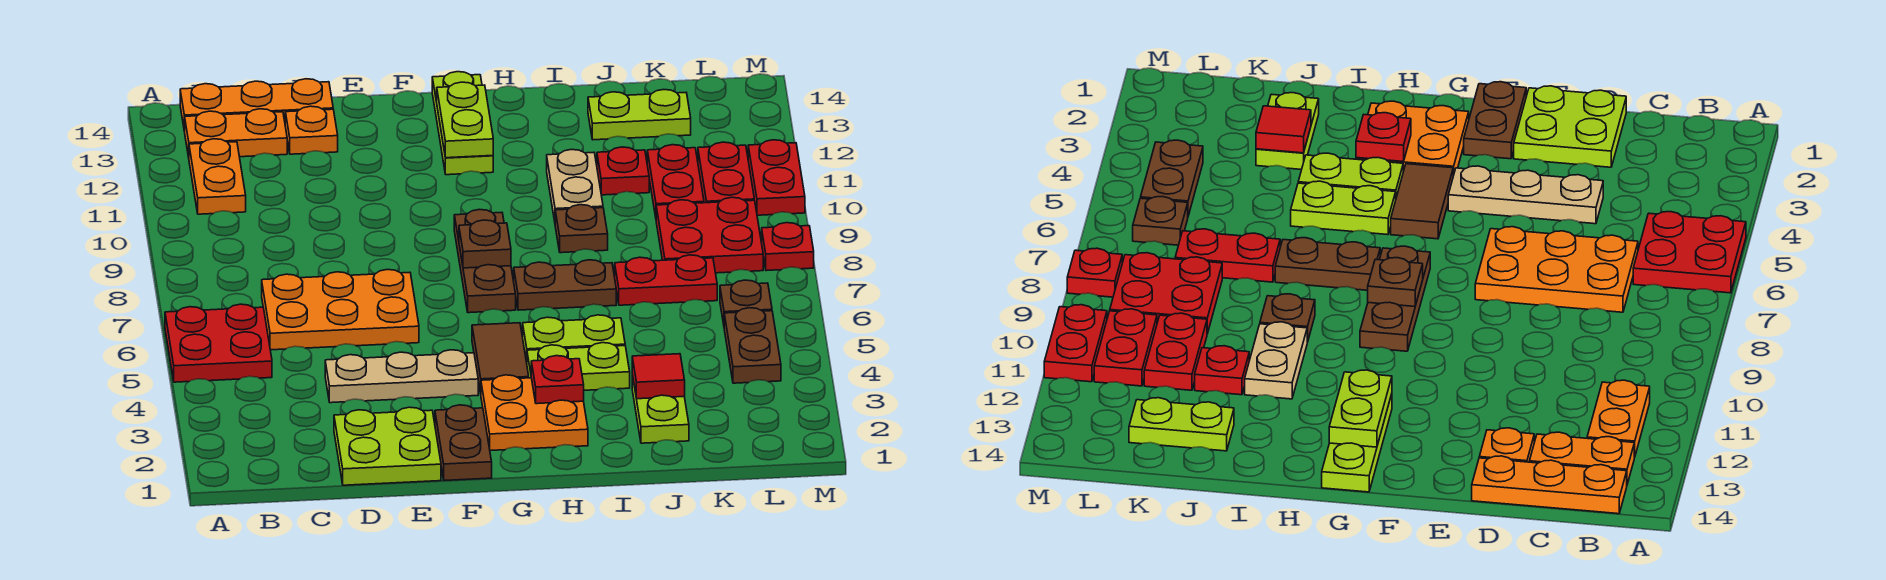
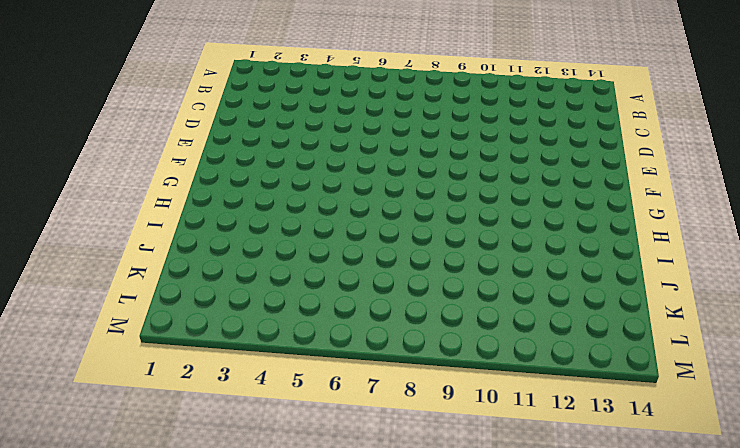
none -> red plate A5:B6 level 1
none -> orange plate B11:B12 level 1
none -> orange plate B13:C13 level 1
none -> orange plate B14:D14 level 1

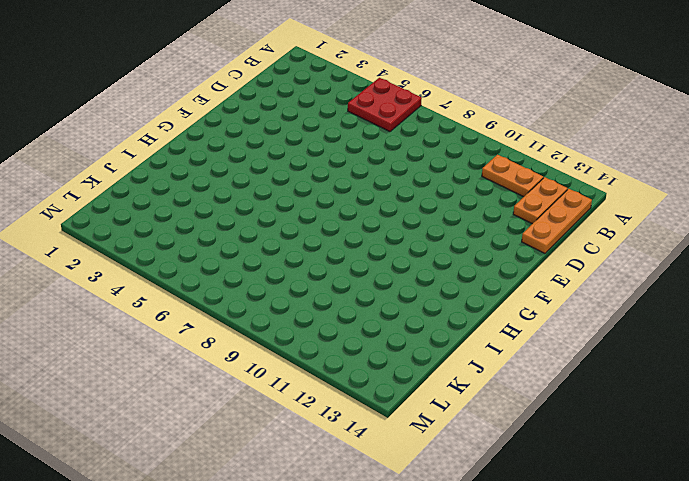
none -> orange plate C6:E7 level 1
none -> lime plate D1:E2 level 1
none -> tan plate D4:F4 level 1
none -> orange plate D13 level 1

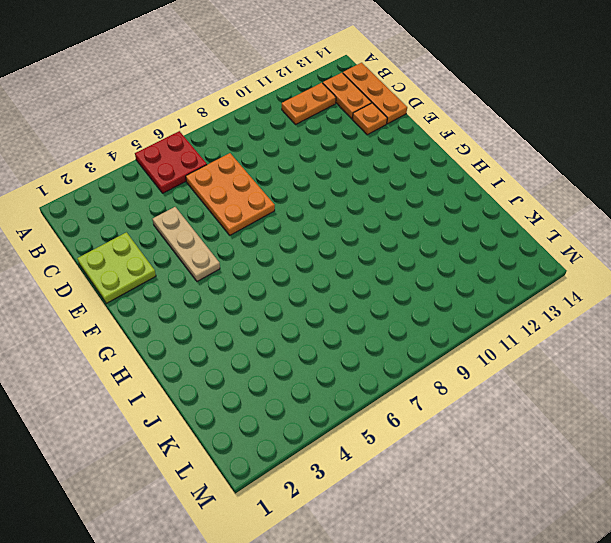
none -> brown plate F1:F2 level 1
none -> orange plate G2:H3 level 1
none -> brown tile G4:G5 level 1
none -> brown plate G7:G9 level 1

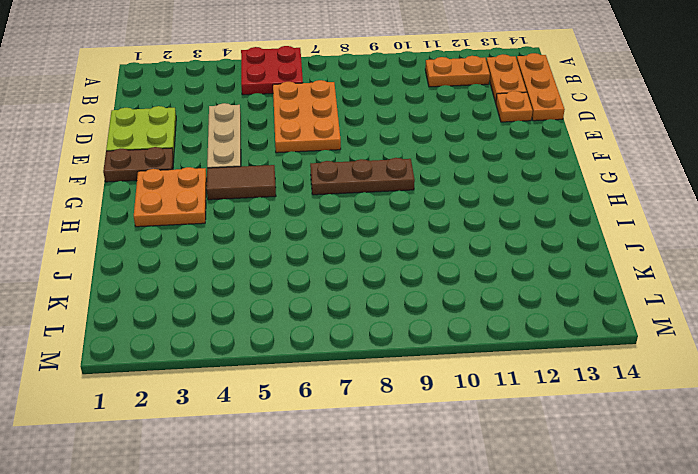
none -> lime plate G12:G14 level 1
none -> lime plate H4:I4 level 1
none -> lime plate H5:I5 level 1
none -> brown plate H7:I7 level 1

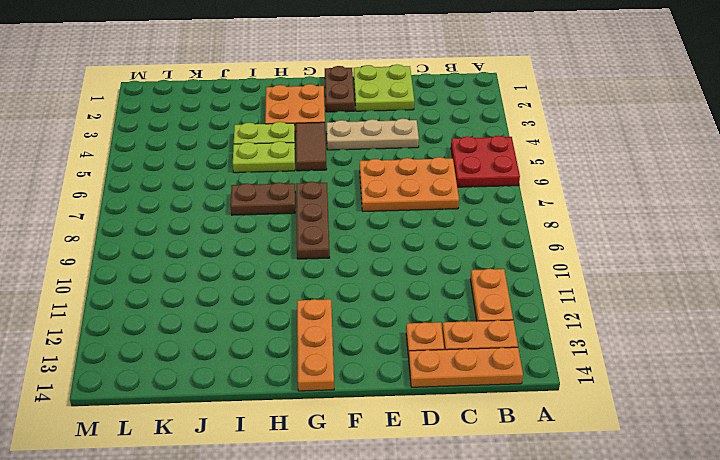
orange plate G12:G14 level 1 -> lime plate G12:G14 level 1
none -> brown plate I9 level 1
none -> tan plate I10:I11 level 1
none -> lime plate J2:J3 level 1
none -> red plate J7:K7 level 1

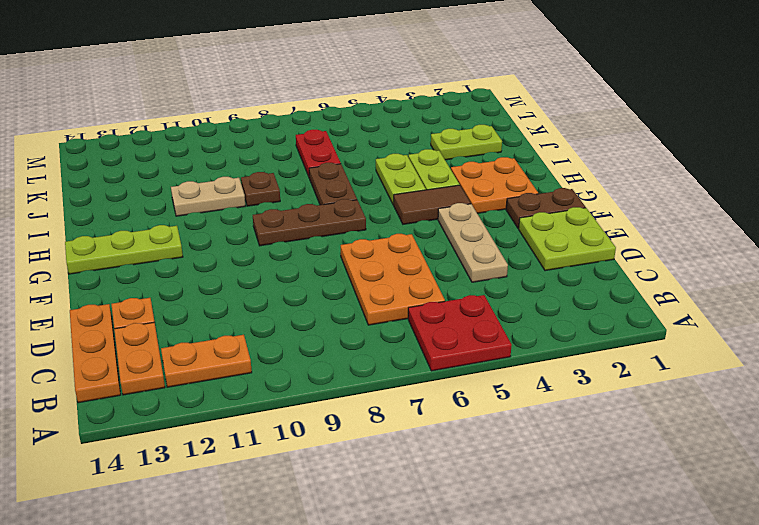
none -> red plate J11 level 1
none -> lime plate J13:K13 level 1
none -> red plate K8:L9 level 1
none -> red plate K10:K11 level 1

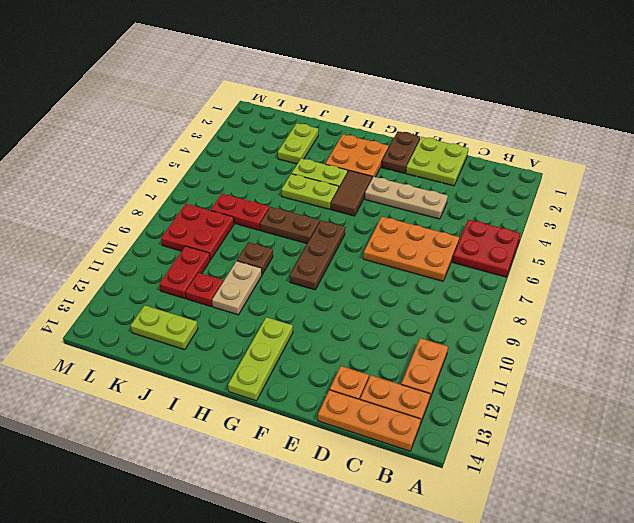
none -> brown plate L4:L5 level 1
none -> brown plate L6 level 1
none -> red plate L10:L11 level 1
none -> red plate M8 level 1

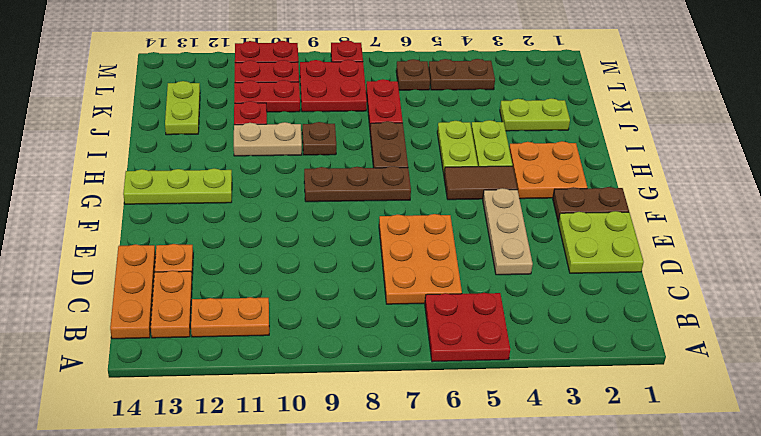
none -> brown plate G8 level 2
none -> lime plate G12:G13 level 2
none -> red plate H3 level 2
none -> red tile J3 level 2

